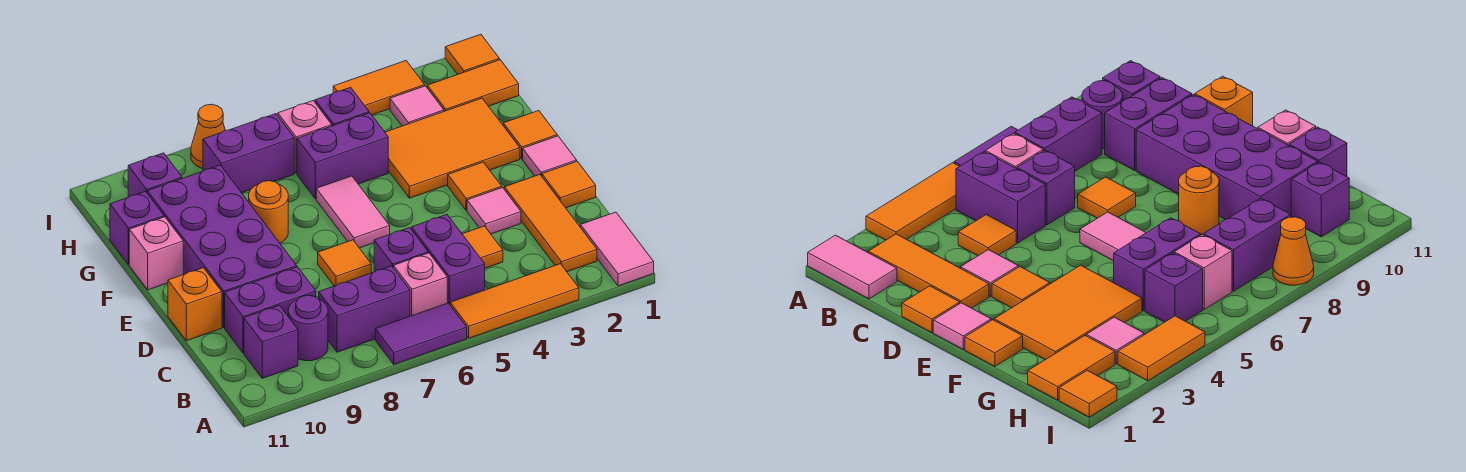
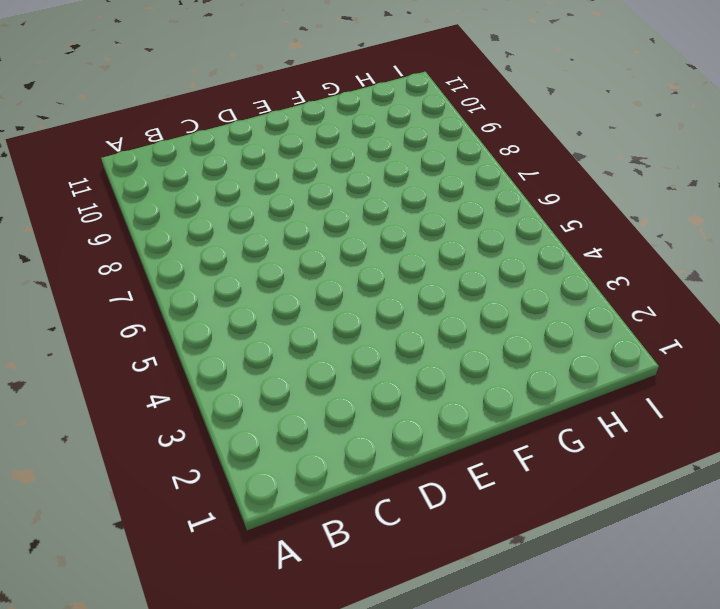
none -> pink tile A1:B1 level 1
none -> orange tile A3:A5 level 1
none -> purple tile A6:A7 level 1
none -> orange tile B2:D2 level 1

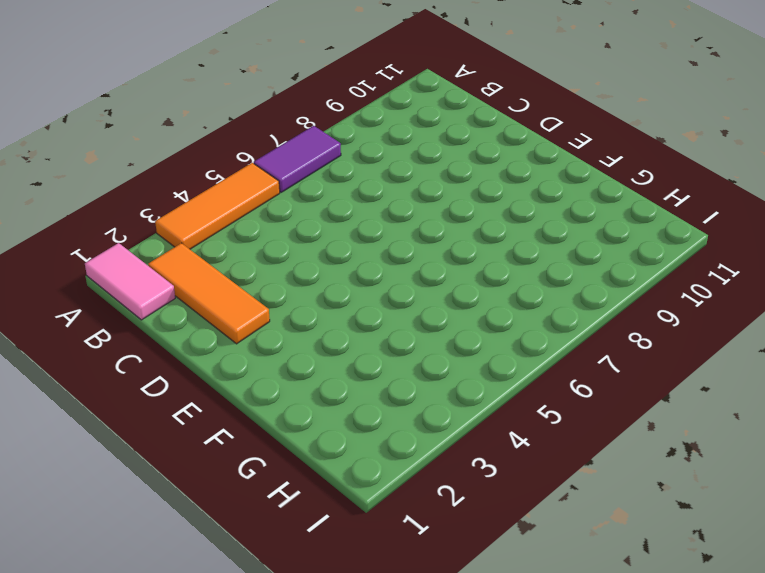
none -> purple brick B5:C5 level 1
none -> pink brick B6 level 1
none -> purple brick B7:B8 level 1
none -> purple round brick B9 level 1

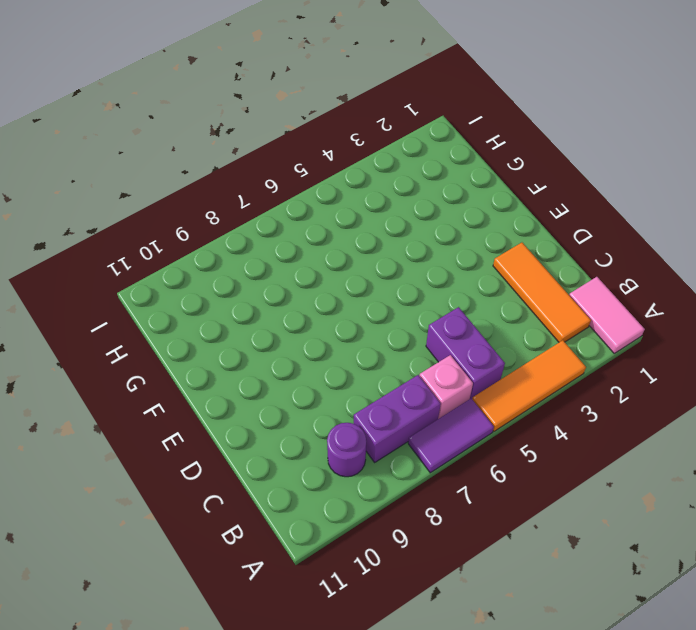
none -> purple brick B10 level 1
none -> orange tile C4 level 1
none -> purple brick C6 level 1
none -> purple brick C9:C10 level 1

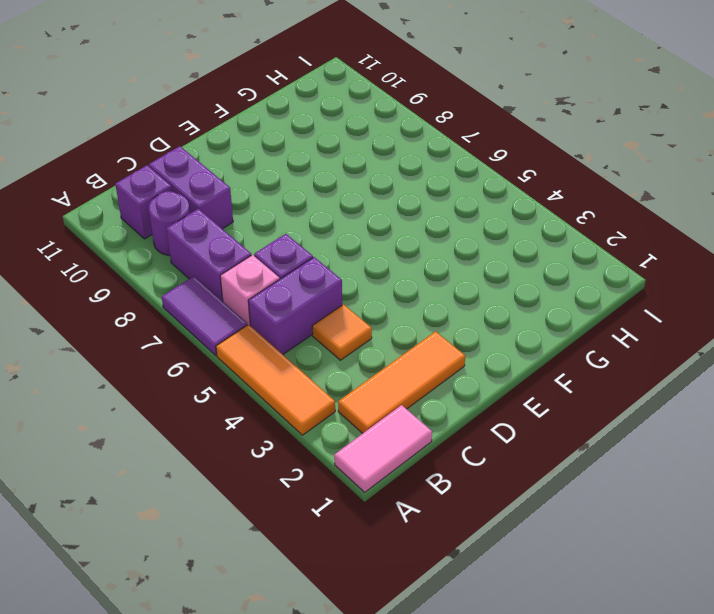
none -> orange tile D1 level 1
none -> pink tile D3 level 1
none -> orange tile D7 level 1
none -> purple brick D9:G10 level 1

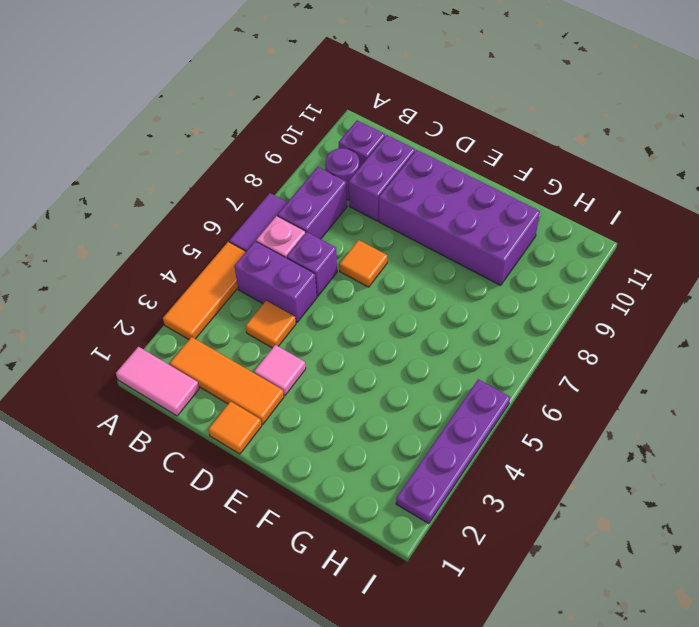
purple plate I2:I5 level 1 -> orange tile I3:I4 level 1
none -> orange brick D11 level 1
none -> pink tile E1 level 1
none -> orange tile E3 level 1
none -> pink tile E6:F6 level 1

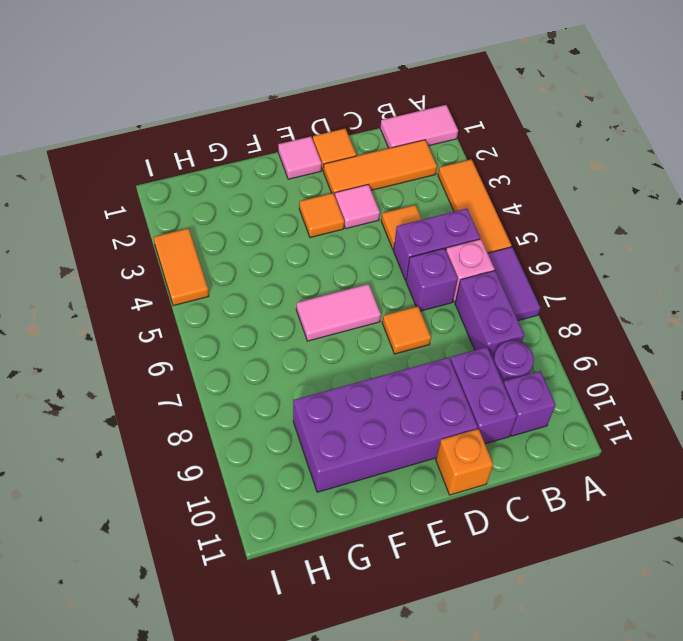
none -> orange tile F1 level 1
none -> orange tile F2:G4 level 1
none -> orange round brick F8 level 1
none -> pink brick F11 level 1

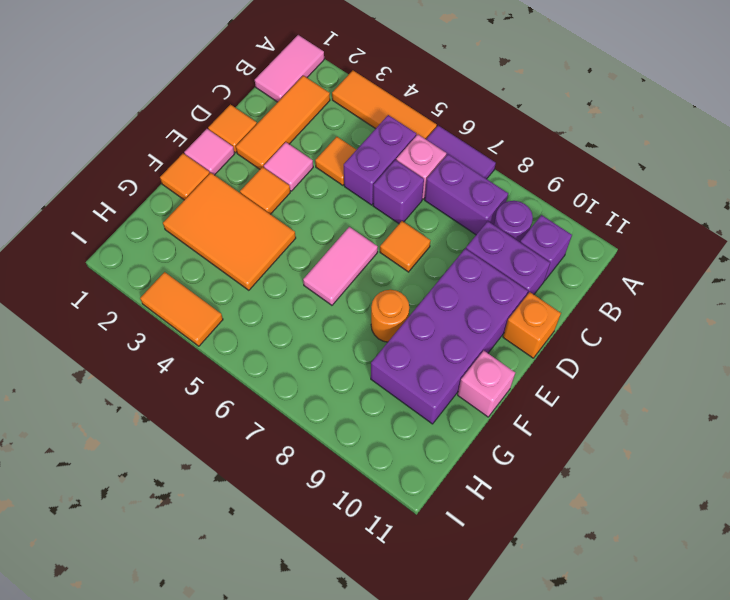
none -> purple brick G5:G6 level 1
none -> purple brick G11 level 1
none -> orange tile H1:H2 level 1
none -> pink tile H3 level 1

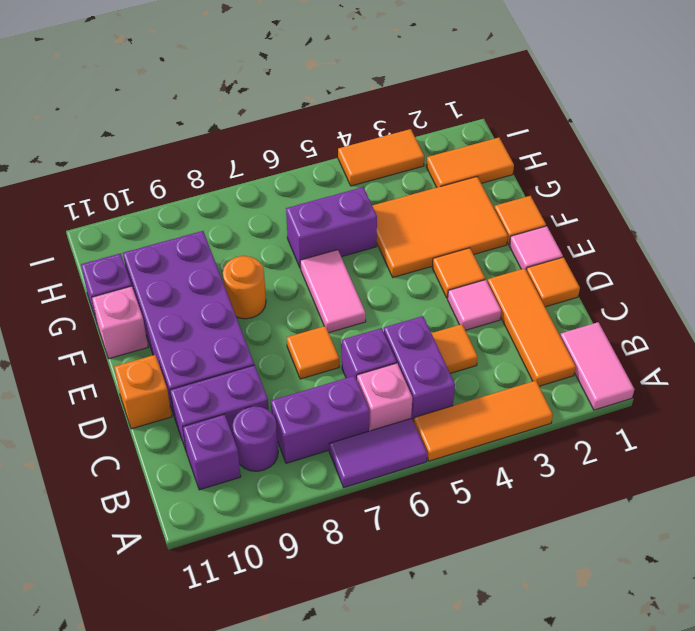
none -> pink tile H3 level 1
none -> purple brick H5 level 1
none -> pink brick H6 level 1
none -> purple brick H7:H8 level 1

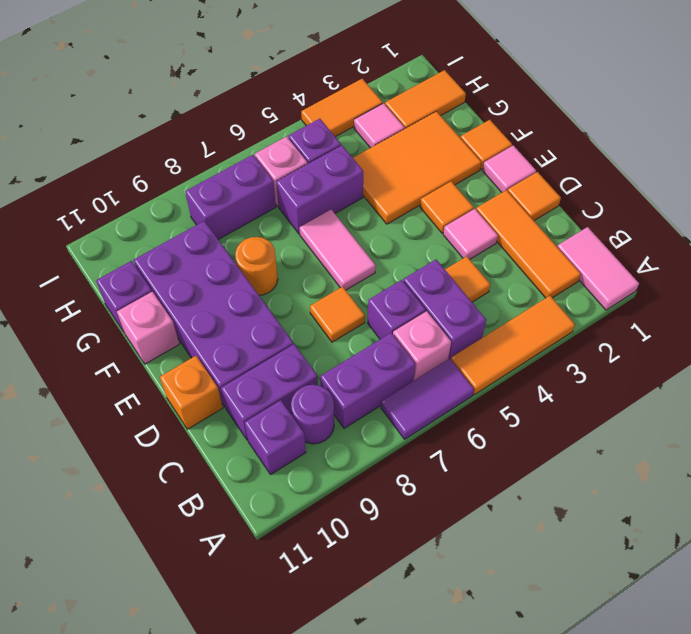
none -> purple brick H10 level 1
none -> orange tile I1 level 1
none -> orange cone I8 level 1

